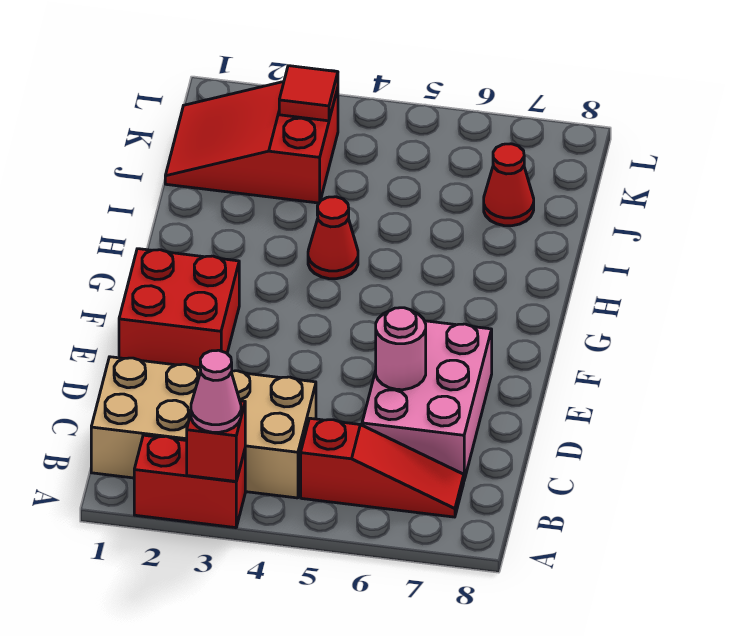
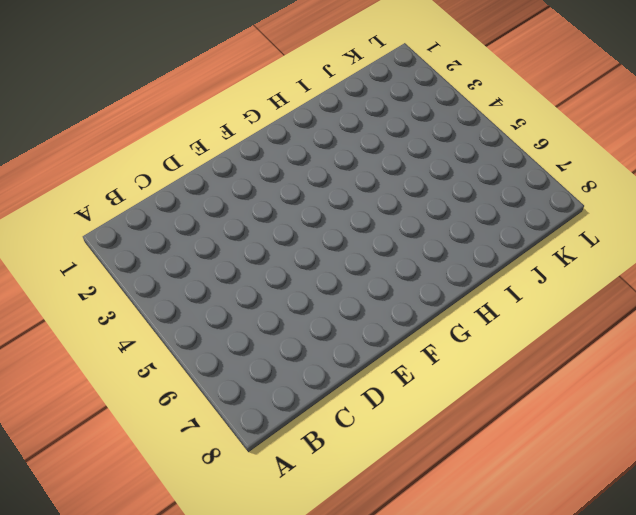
none -> red brick A2:A3 level 1
none -> tan brick B1:C4 level 1
none -> red slope B5:B7 level 1 top 5

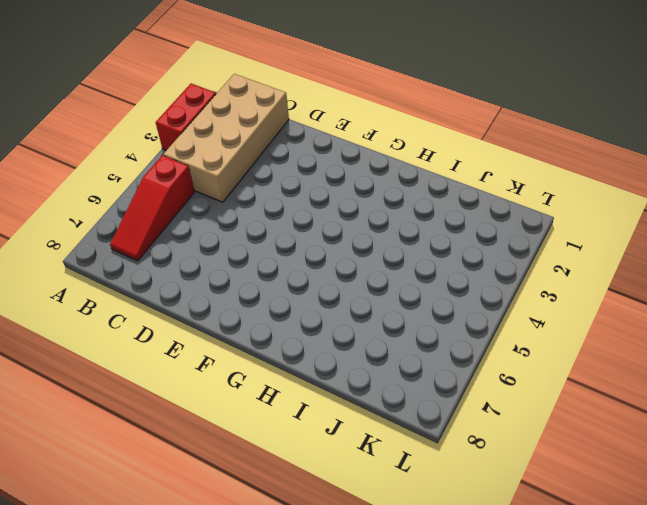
none -> pink brick C6:E7 level 1
none -> red brick E1:F2 level 1
none -> red cone H4 level 1

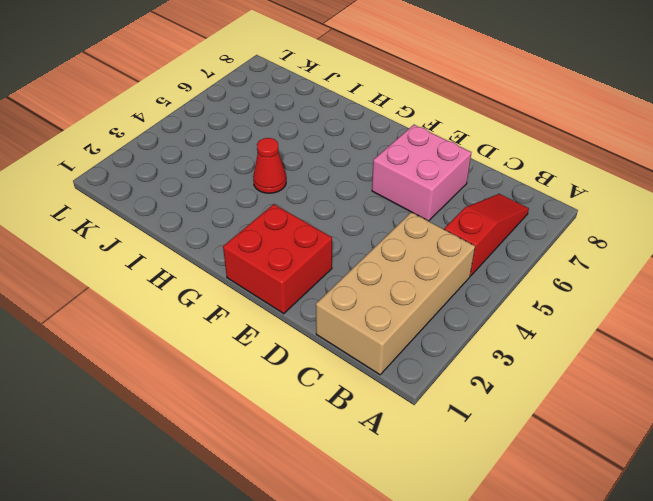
pink brick D6:E7 level 1 -> pink brick C6:E7 level 1
none -> red brick A2:A3 level 1
none -> red slope J1:K3 level 1 top 3
none -> red cone J7 level 1

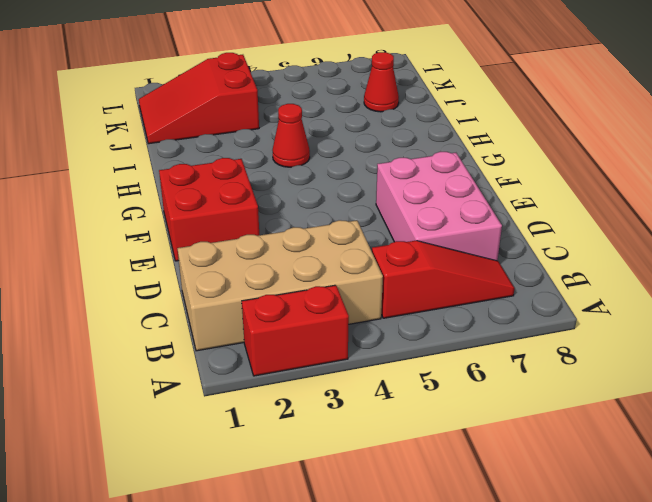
none -> red brick A3 level 2
none -> pink round brick D6 level 2
none -> red tile K3 level 2

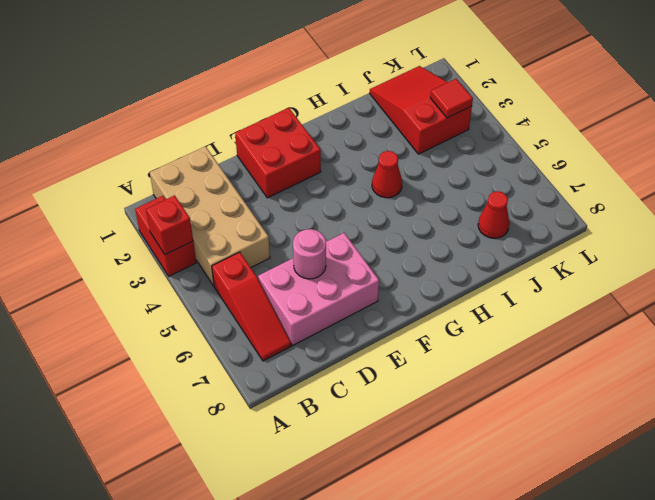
none -> pink cone A3 level 3

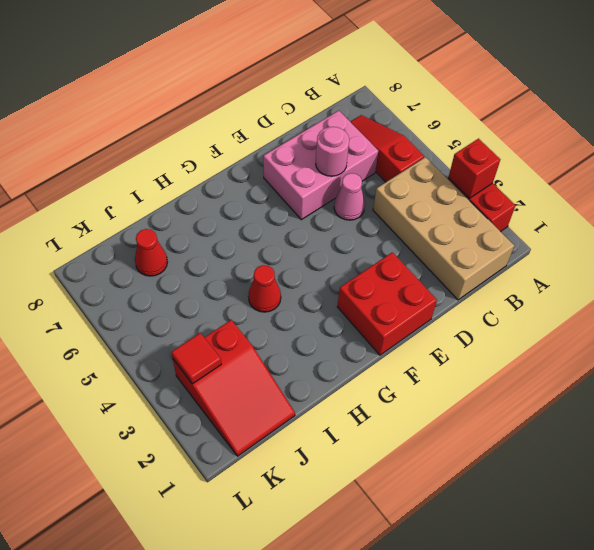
pink cone D5 level 1 -> pink cone A3 level 3

